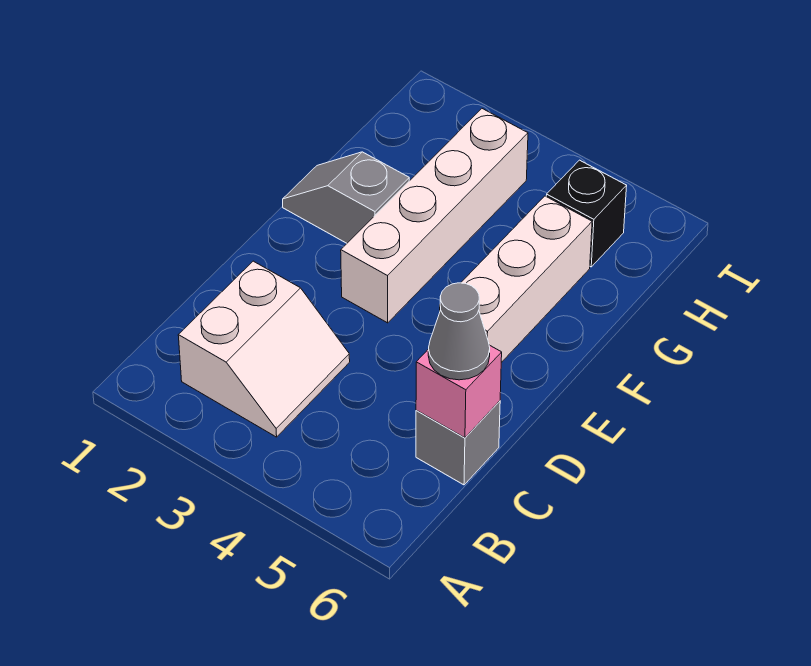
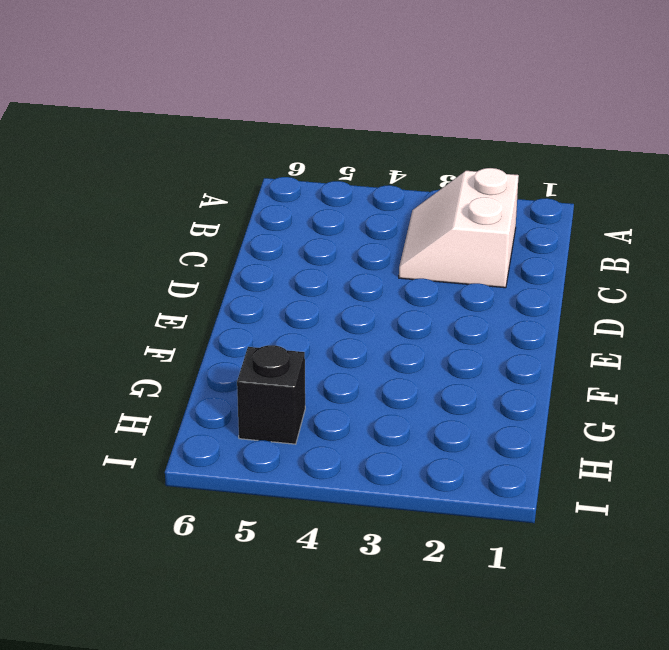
none -> grey brick C6 level 1
none -> white brick E3:H3 level 1

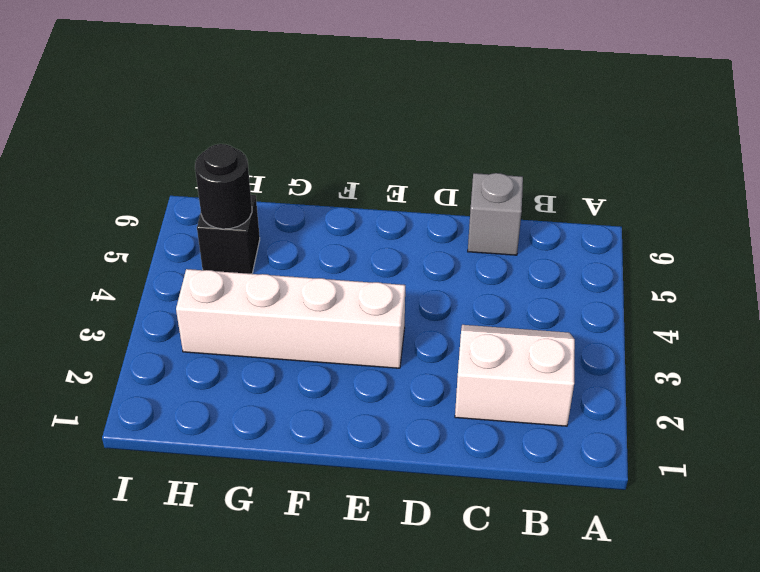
black round brick H5 level 2 -> none
none -> white brick E5:G5 level 1
none -> grey slope F1:F2 level 1 top 2

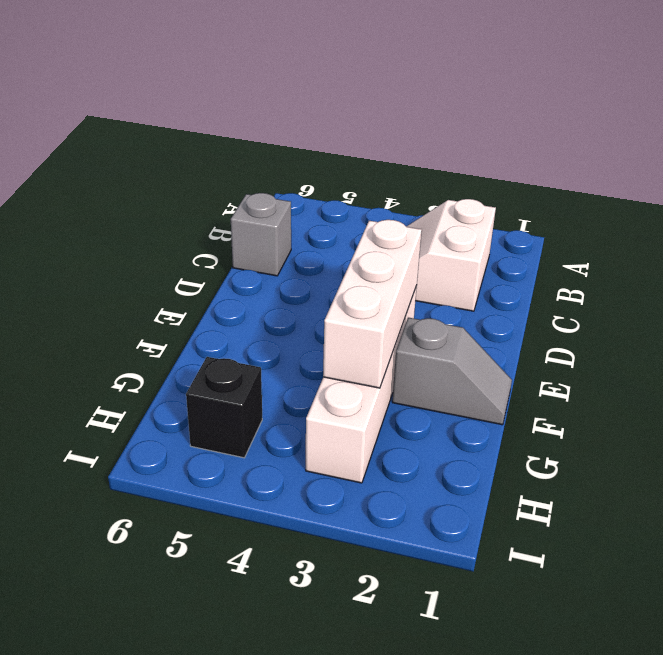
white brick E3:G3 level 2 -> white brick E5:G5 level 1
none -> pink brick C6 level 2
none -> grey cone C6 level 3

